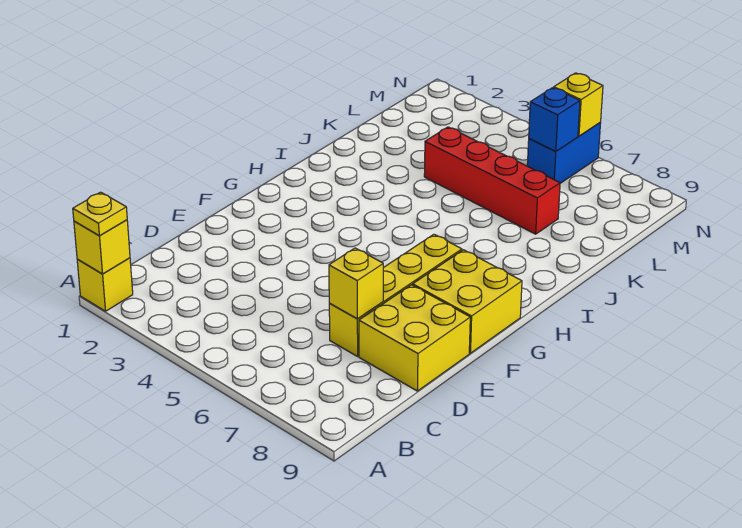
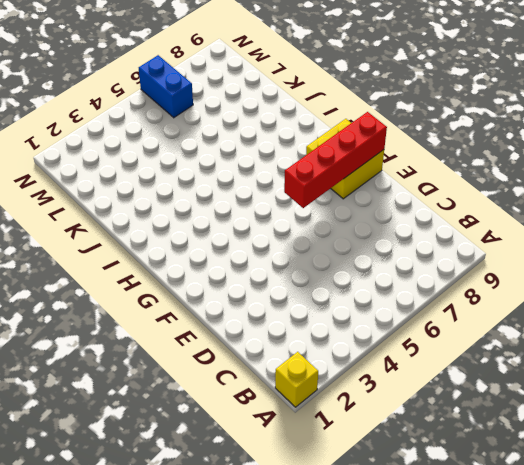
red brick F6:F9 level 2 -> red brick K4:K7 level 1
none -> yellow brick D7:G7 level 1
none -> yellow brick D8:E9 level 1

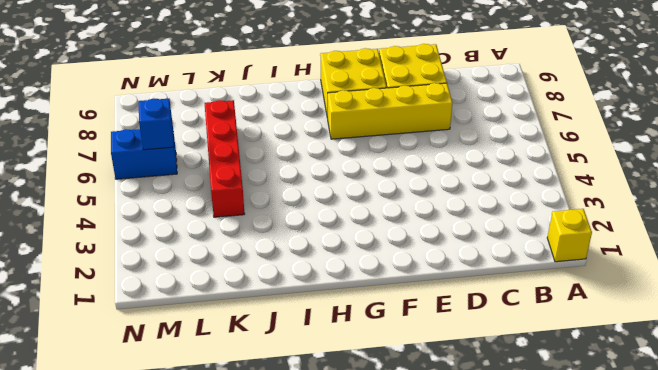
none -> yellow brick A1 level 2
none -> yellow brick D7 level 2

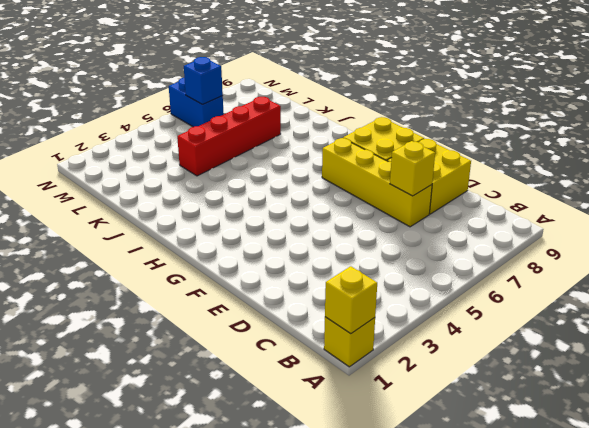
none -> yellow brick N6 level 2
none -> yellow plate A1 level 3

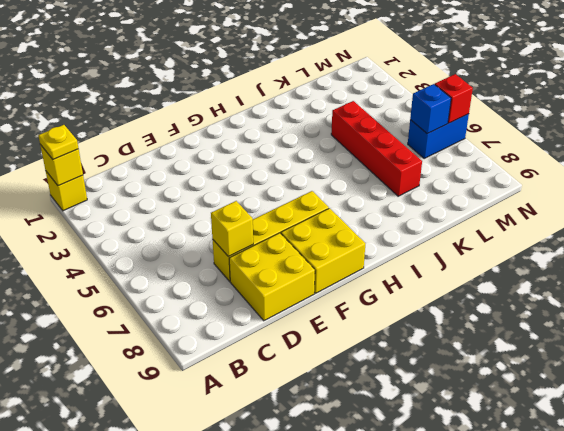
red brick N6 level 2 -> yellow brick N6 level 2

